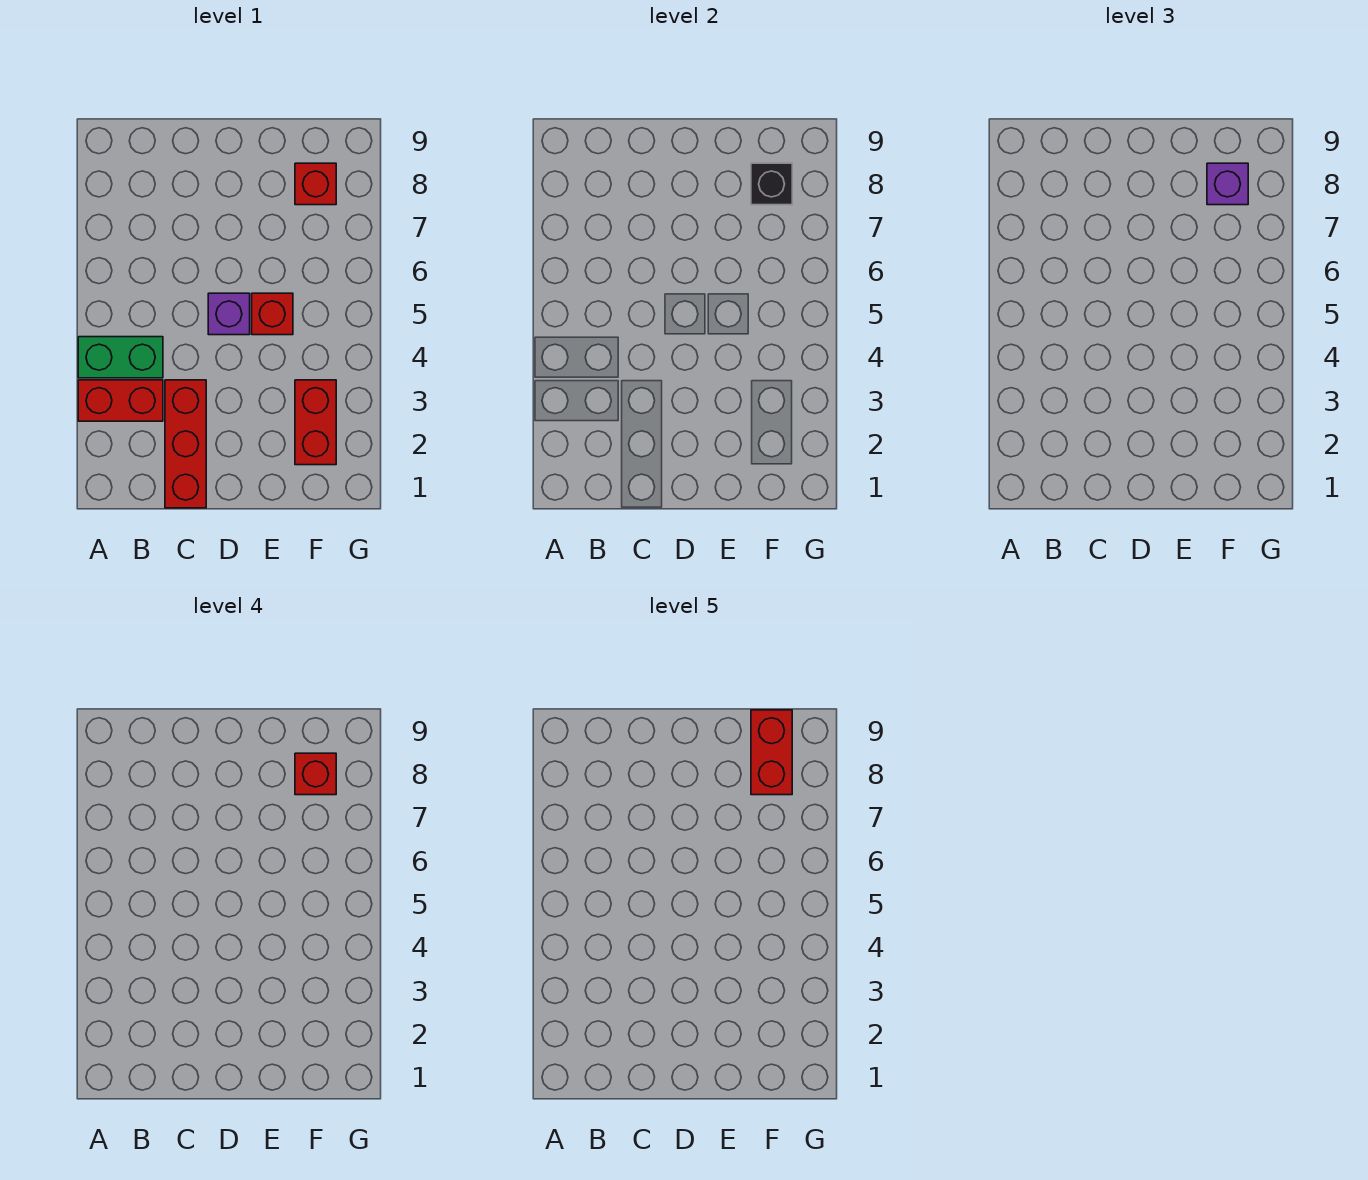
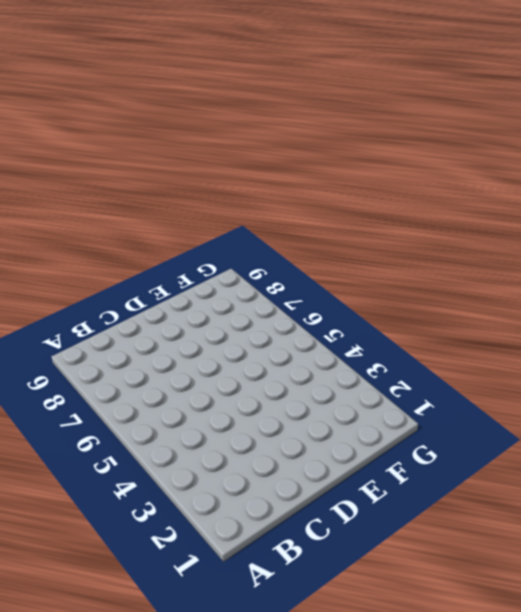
none -> red brick A3:B3 level 1
none -> green brick A4:B4 level 1

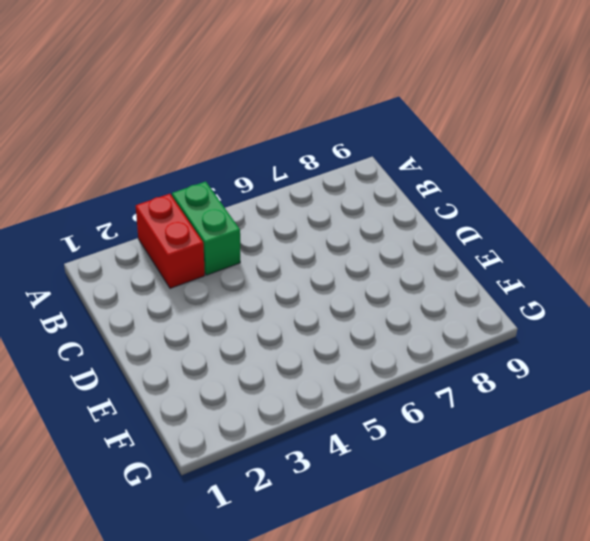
none -> red brick C1:C3 level 1
none -> purple brick D5 level 1

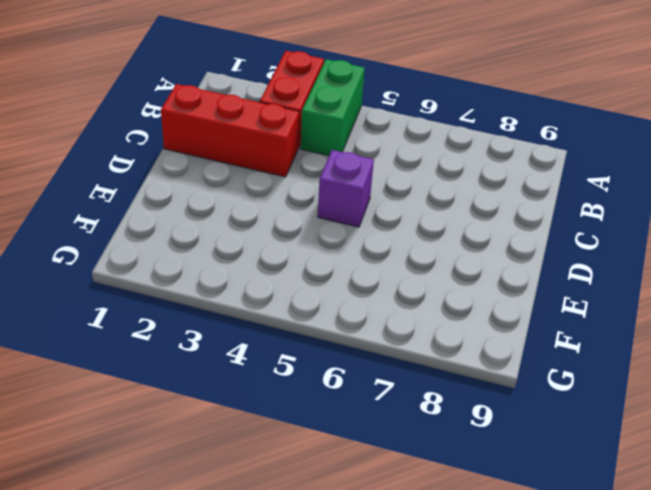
none -> red brick E5 level 1
none -> red brick F2:F3 level 1

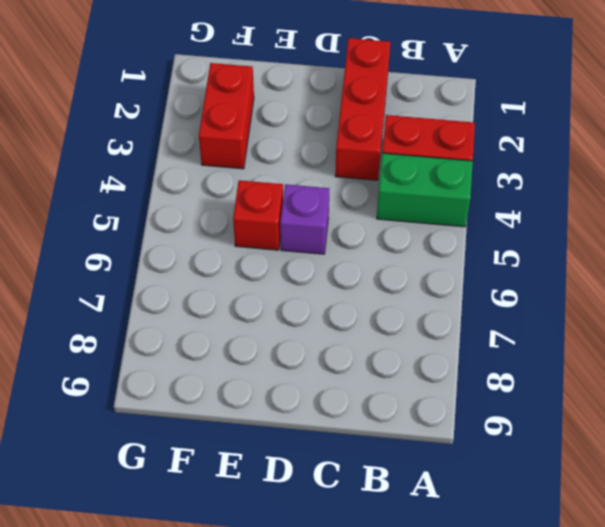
none -> red brick F8 level 1
none -> black brick F8 level 2

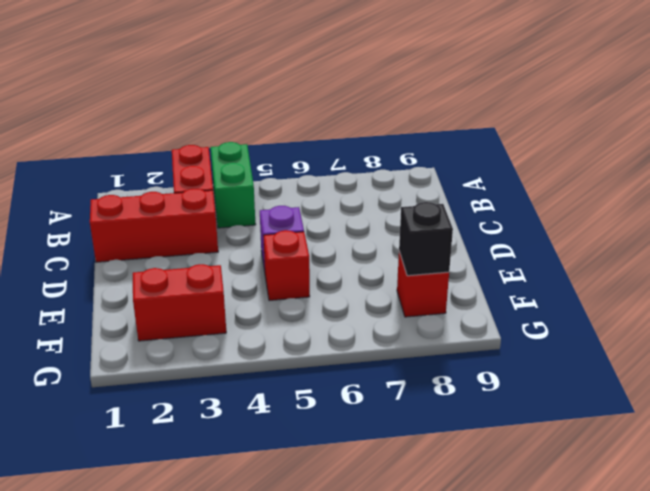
none -> purple brick F8 level 3
none -> red brick F8 level 4

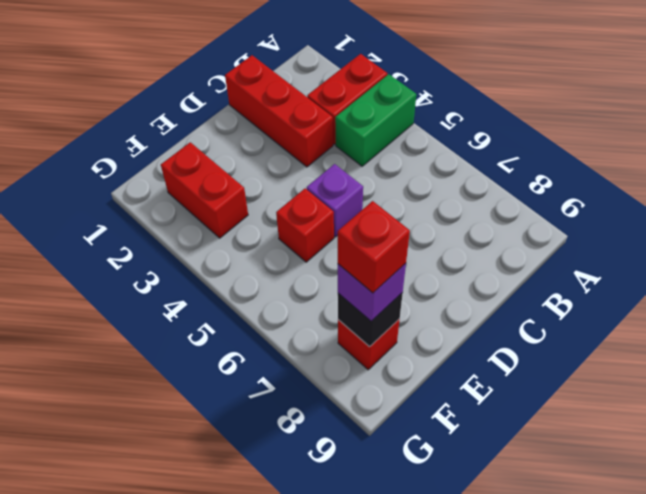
none -> red brick F8:F9 level 5

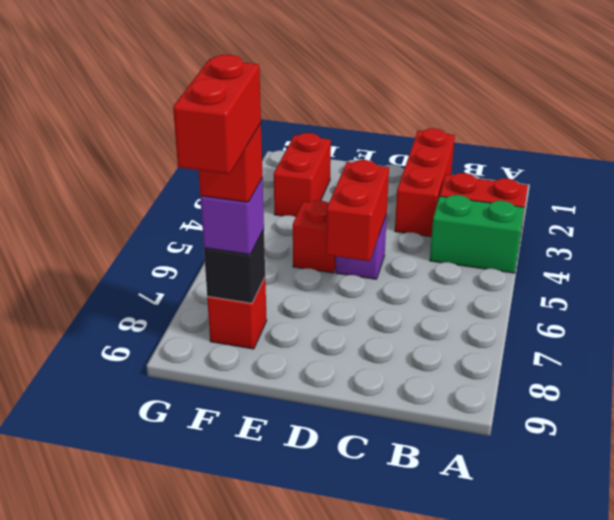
red brick D5:D6 level 2 -> none

